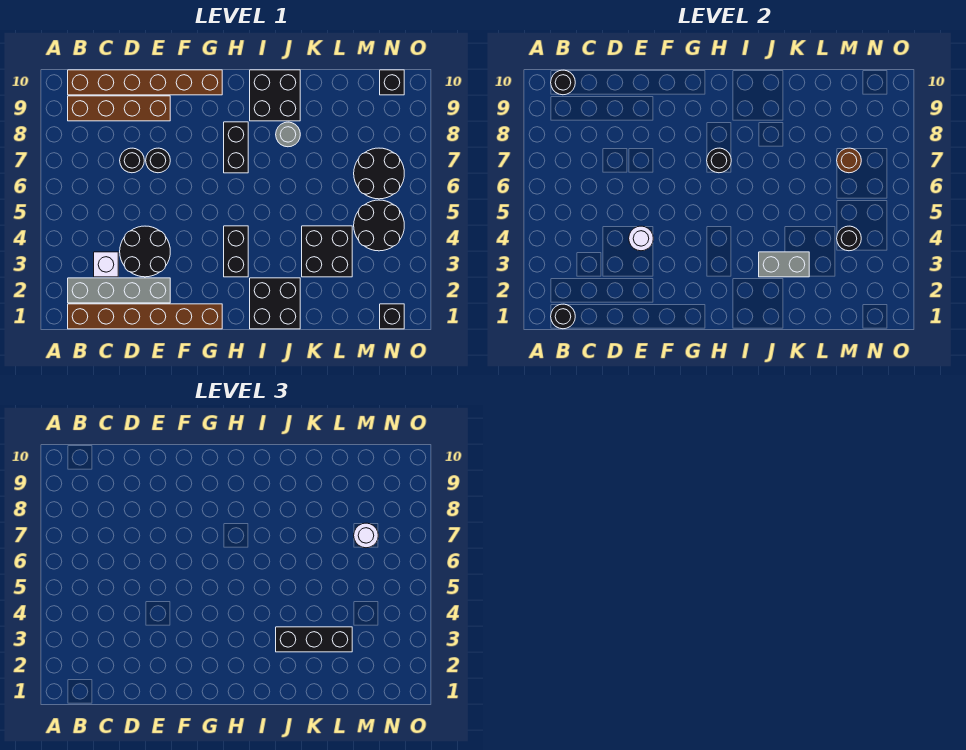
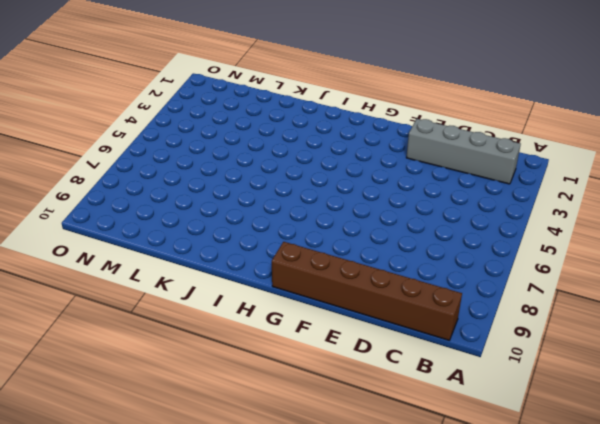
none -> brown brick B1:G1 level 1
none -> brown brick B9:E9 level 1
none -> white brick C3 level 1

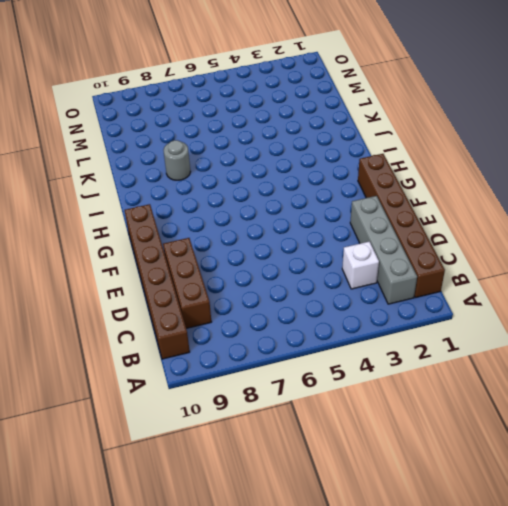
brown brick C9:E9 level 1 -> brown brick B9:E9 level 1
none -> black round brick D3:E4 level 1
none -> black round brick D7 level 1
none -> black round brick E7 level 1

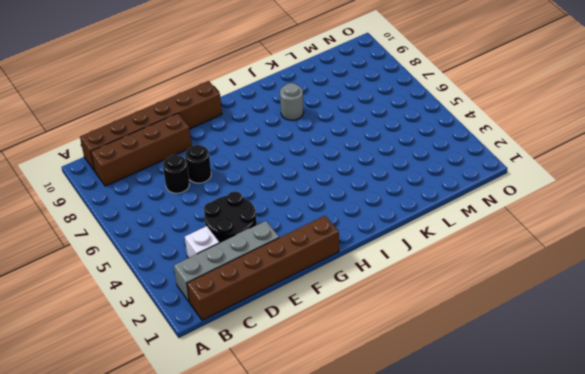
none -> black brick H3:H4 level 1
none -> black brick H7:H8 level 1
none -> black brick I1:J2 level 1

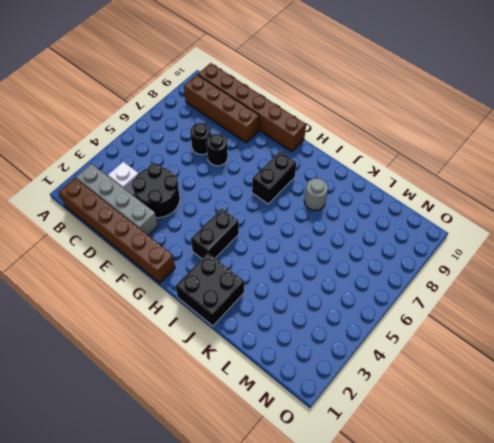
none -> black brick I9:J10 level 1
none -> black brick K3:L4 level 1
none -> black round brick M4:N5 level 1

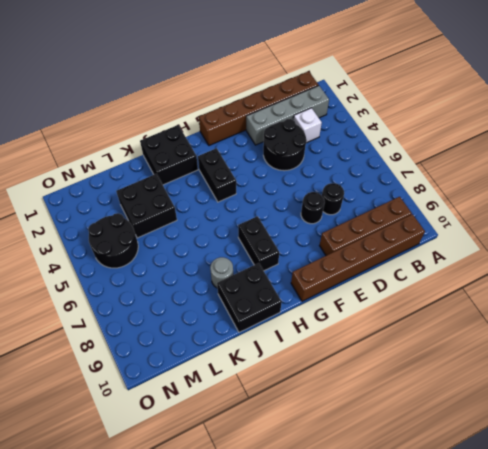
none -> black round brick M6:N7 level 1
none -> black brick N1 level 1
none -> black brick N10 level 1

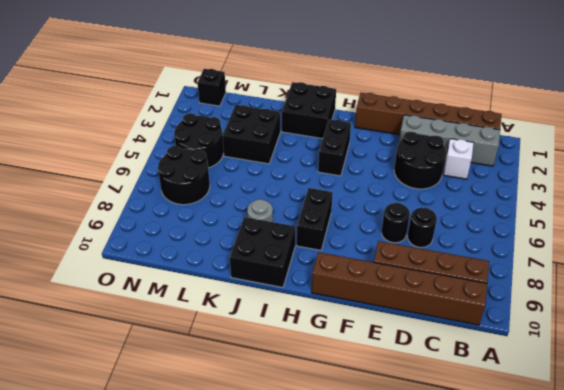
none -> black brick N10 level 1
none -> black round brick B1 level 2
none -> black round brick B10 level 2

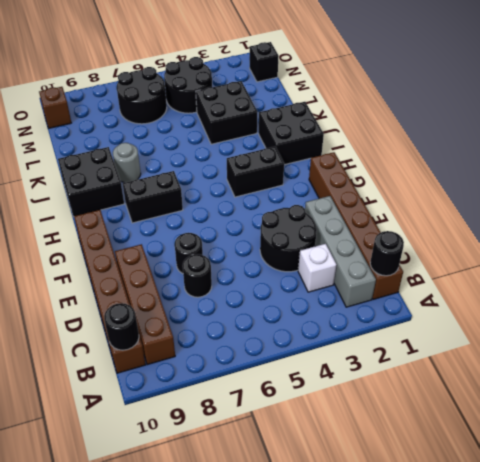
brown brick N10 level 1 -> black brick N10 level 1
none -> white round brick E4 level 2
none -> black round brick H7 level 2
none -> grey brick J3:K3 level 2

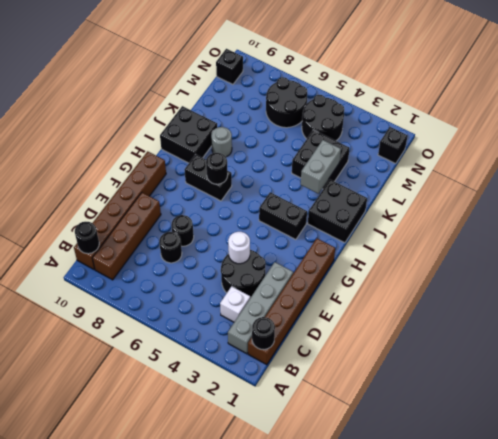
none -> black round brick M4 level 2
none -> brown round brick M7 level 2
none -> black brick J3:L3 level 3

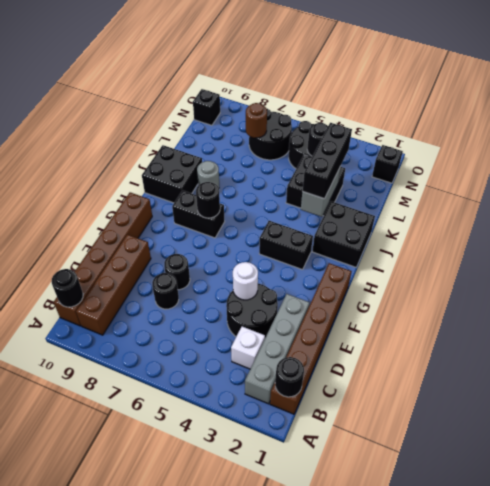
none -> white round brick M7 level 3

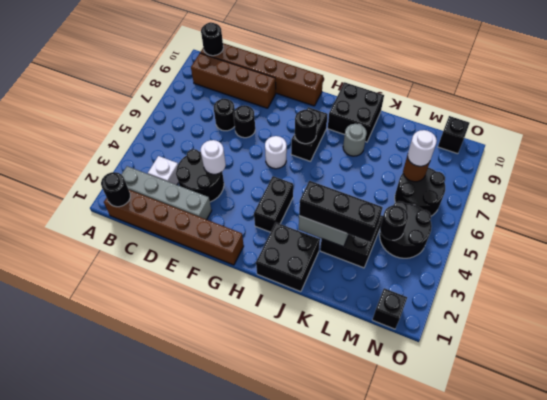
white round brick G6 level 1 -> none

